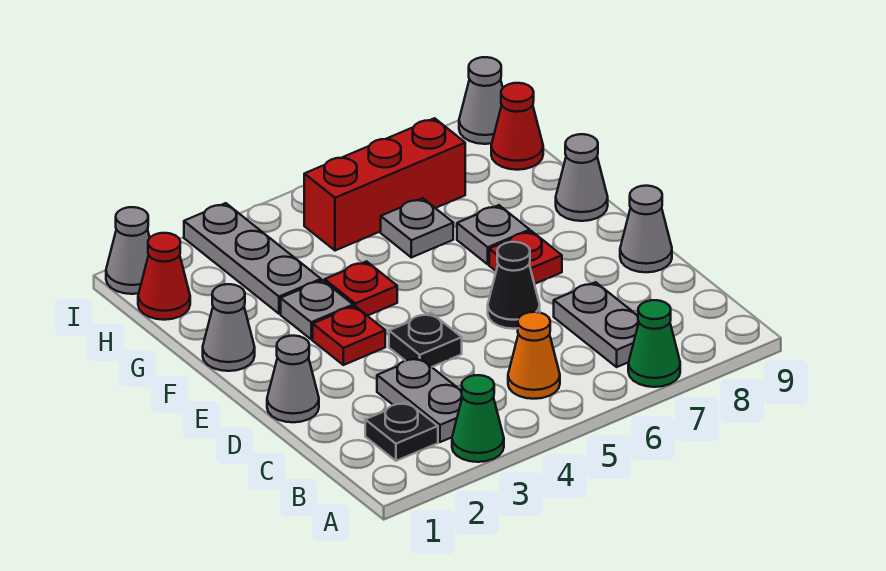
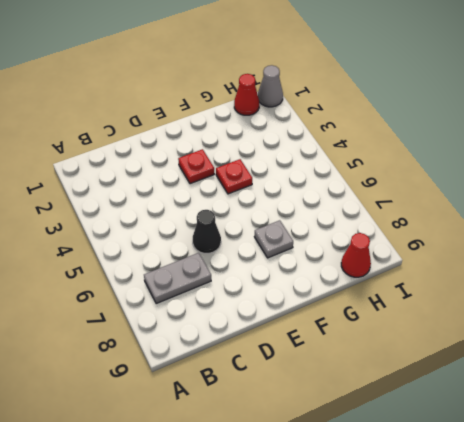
none -> green cone A3 level 1
none -> green cone A7 level 1
none -> black plate B2 level 1

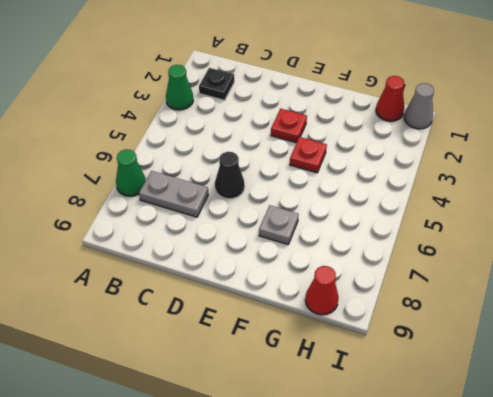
none -> grey plate B3:C3 level 1
none -> orange cone B5 level 1
none -> grey cone D1 level 1

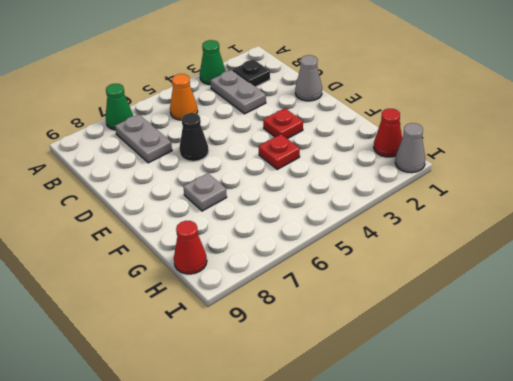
none -> black plate D4 level 1
none -> grey cone D9 level 1
none -> red plate E7 level 1

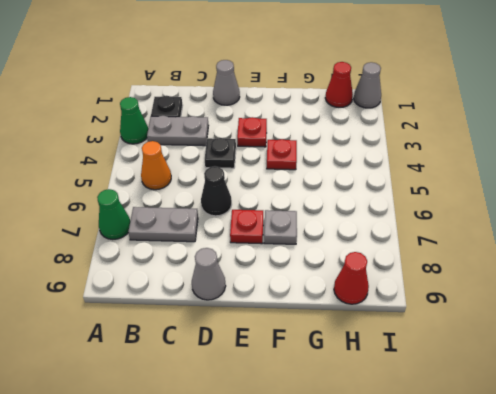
none -> grey cone F1 level 1
none -> grey plate F3 level 1
none -> grey cone F9 level 1

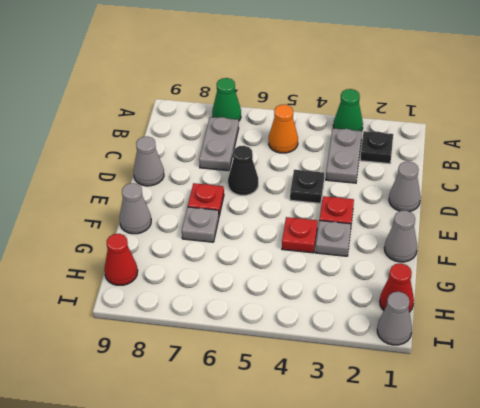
none -> grey plate G3:I3 level 1
none -> grey plate G6 level 1
none -> red brick H5:H7 level 1

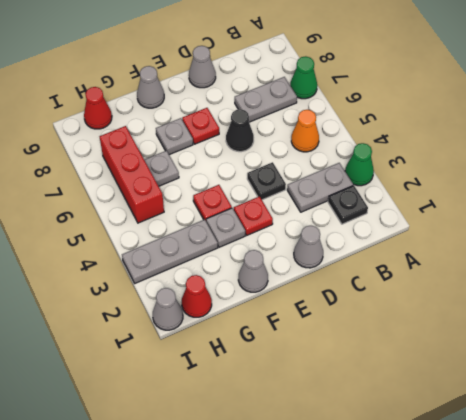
none -> grey cone I9 level 1

